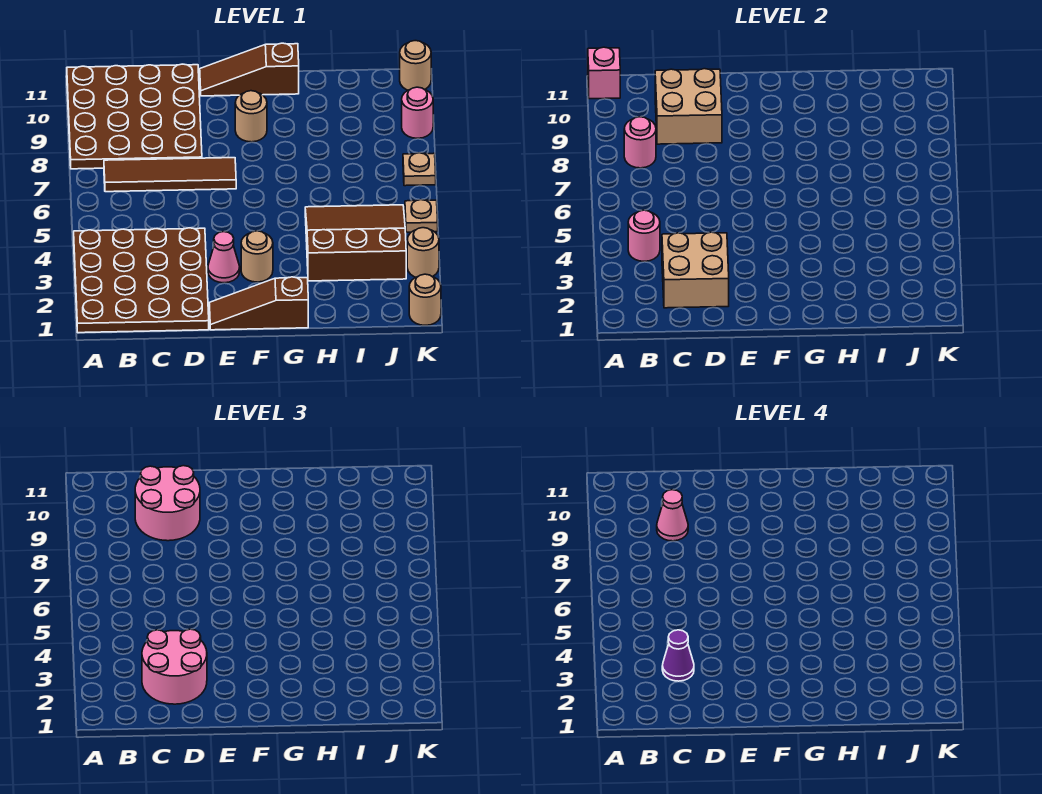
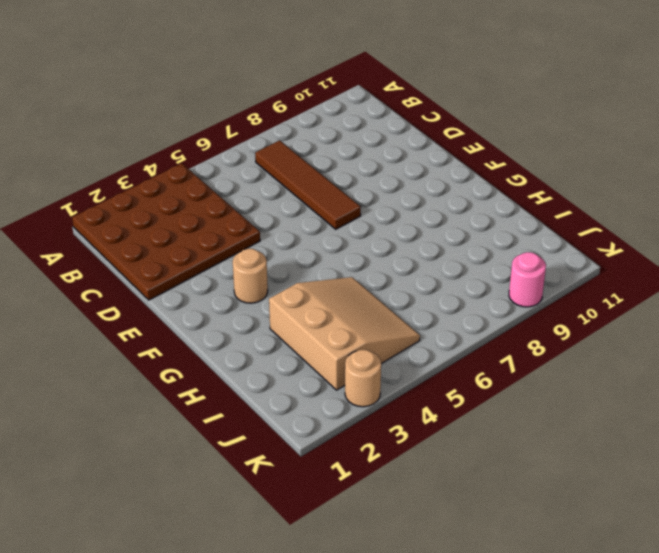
tan slope H3:J5 level 1 top 3 -> brown slope H3:J5 level 1 top 3
none -> brown plate A8:D11 level 1
none -> brown slope E1:G1 level 1 top G
none -> pink cone E3 level 1

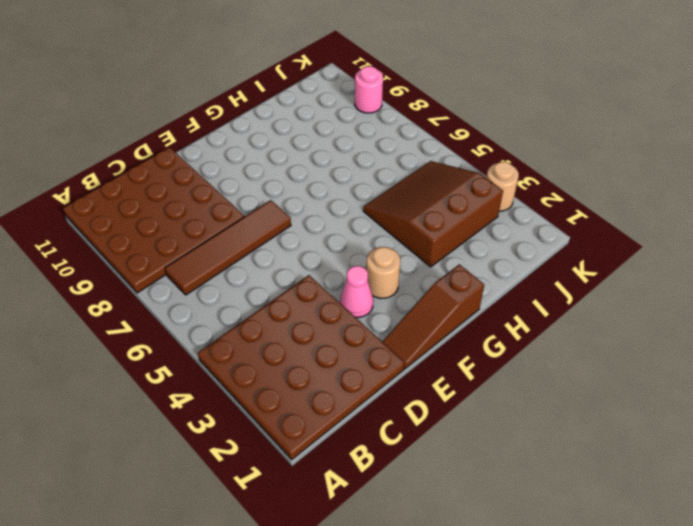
none -> brown slope E11:G11 level 1 top G
none -> tan round brick F9 level 1
none -> tan round brick K1 level 1

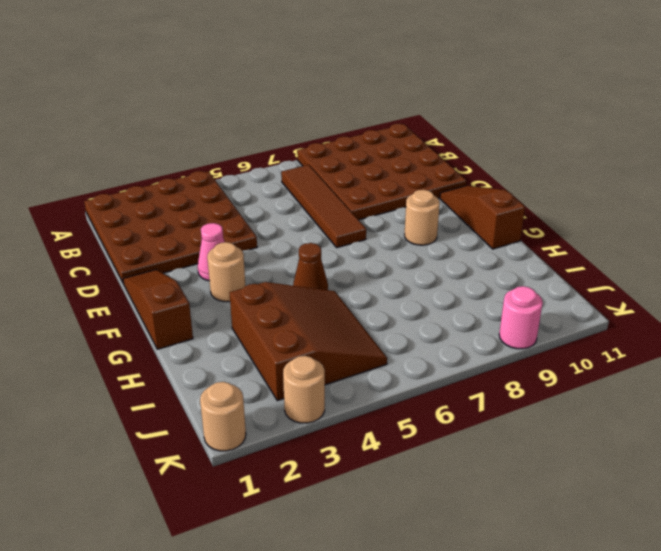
brown cone G5 level 1 -> none
none -> tan plate K5 level 1
none -> tan plate K7 level 1
none -> tan round brick K11 level 1

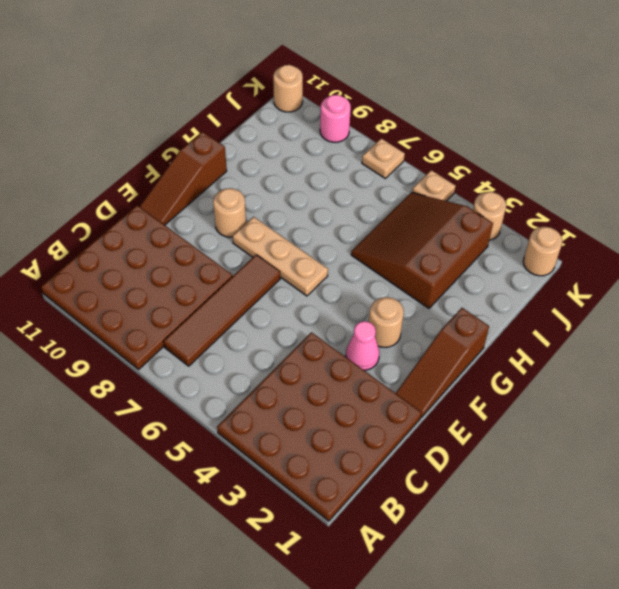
tan plate F6:F8 level 1 -> none
none -> pink brick A11 level 2
none -> pink round brick B4 level 2
none -> pink round brick B8 level 2

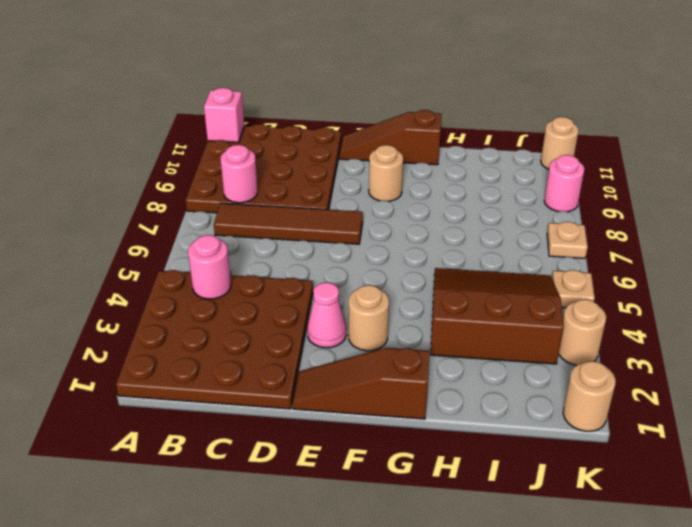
none -> tan brick C2:D3 level 2
none -> tan brick C9:D10 level 2
none -> pink round brick C2:D3 level 3

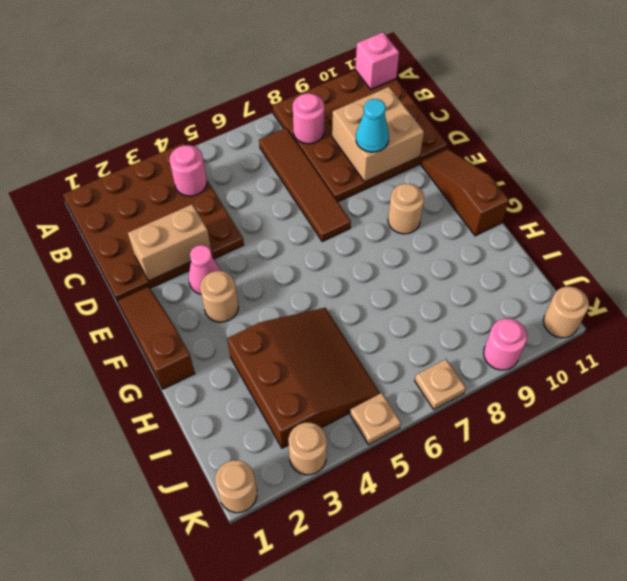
tan brick D2:D3 level 2 -> tan brick C2:D3 level 2
cyan cone D9 level 3 -> pink round brick C9:D10 level 3
none -> pink round brick C2:D3 level 3
none -> purple cone C3 level 4
none -> pink cone C9 level 4

